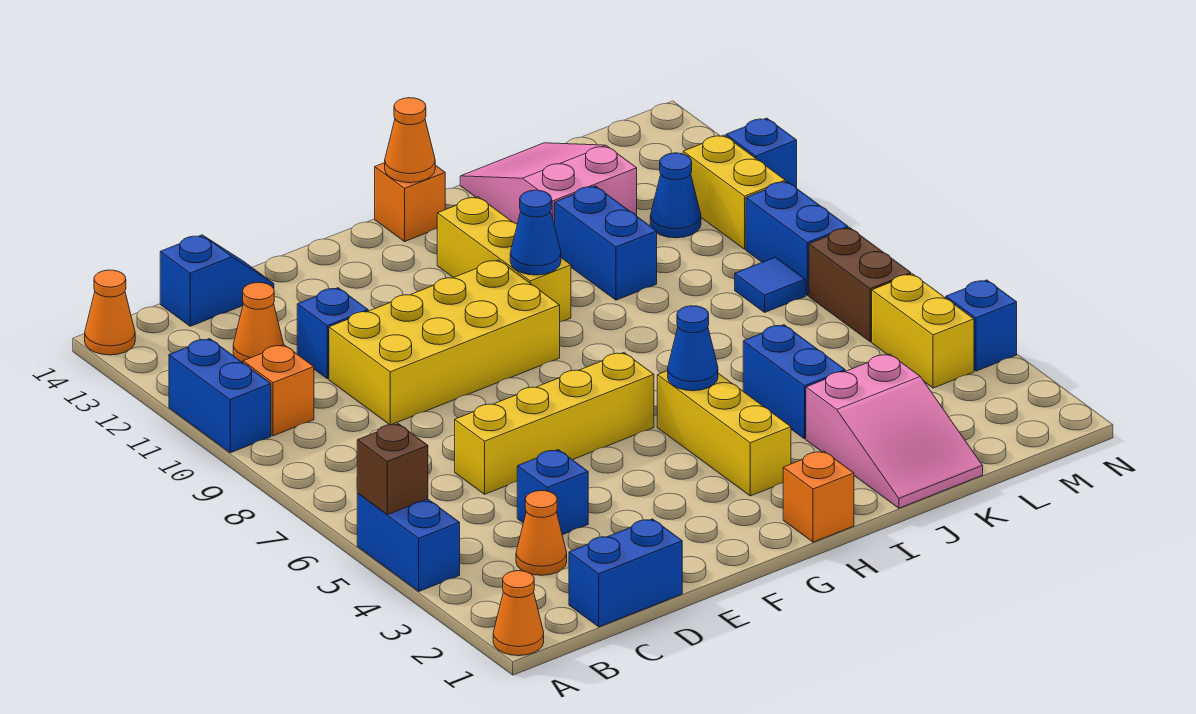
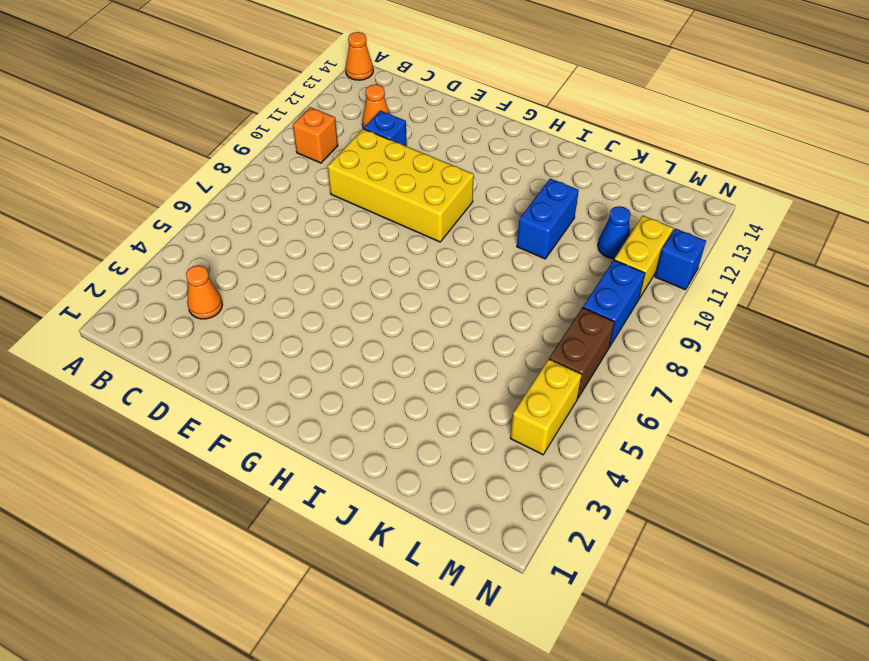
none -> orange cone A1 level 1
none -> blue brick A4:A5 level 1
none -> blue brick A10:A11 level 1
none -> blue brick C1:D1 level 1

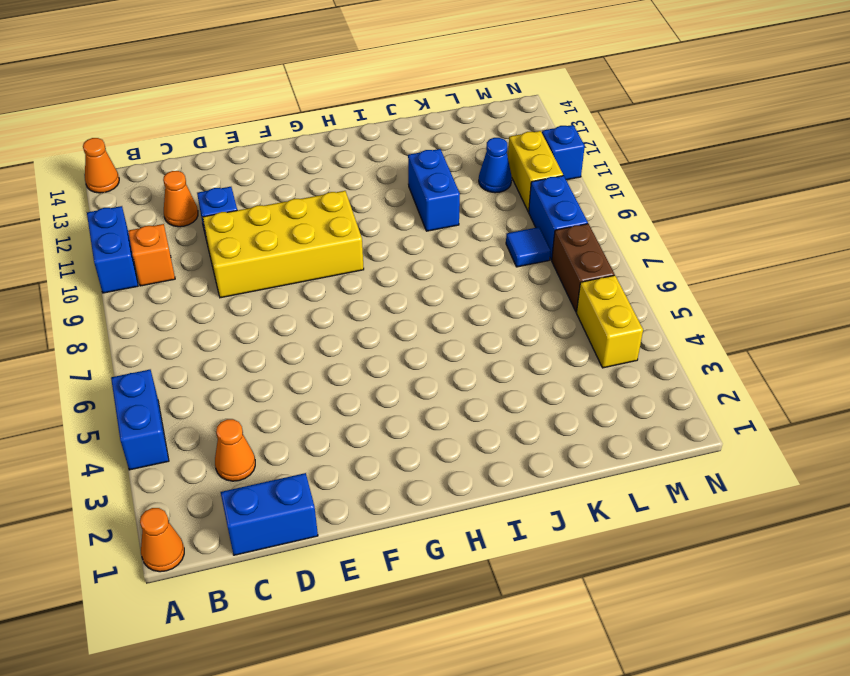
none -> blue slope C14:D14 level 1 top C
none -> blue brick D4 level 1
none -> yellow brick D6:G6 level 1
none -> orange brick H1 level 1

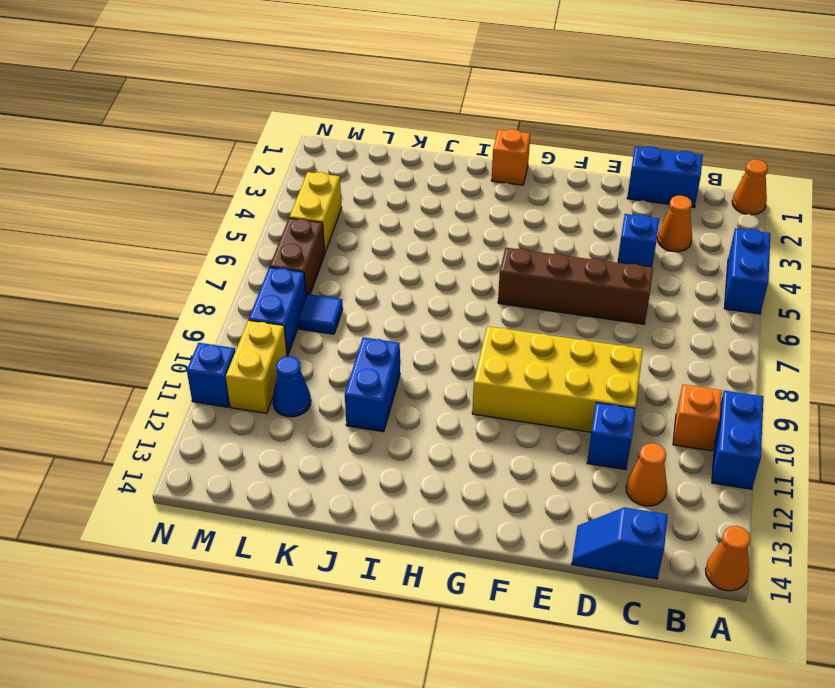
brown brick D6:G6 level 1 -> yellow brick D6:G6 level 1
none -> yellow brick H3:H5 level 1
none -> yellow brick H10:H12 level 1
none -> orange brick H14 level 1
none -> pink slope J1:K3 level 1 top 3

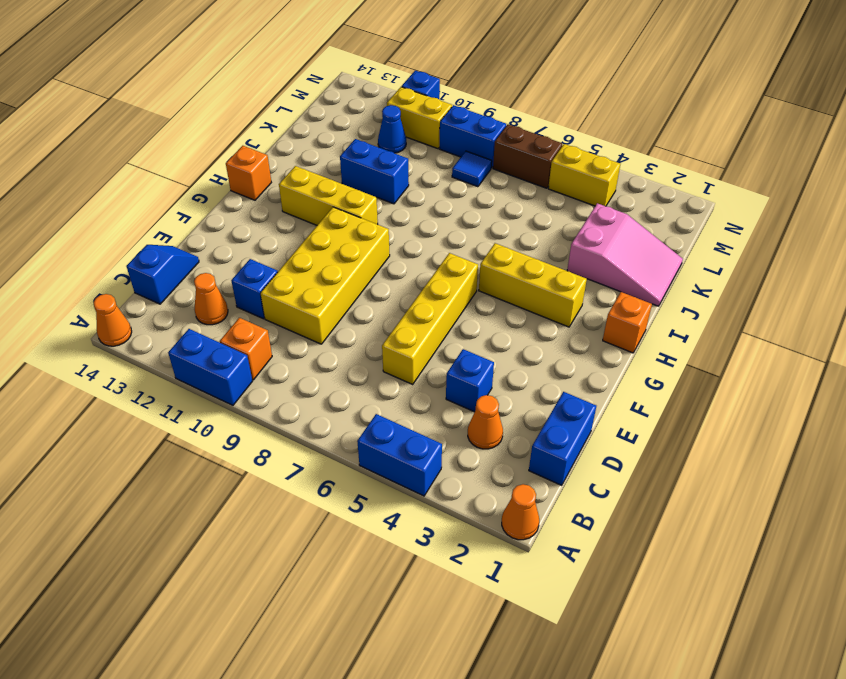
none -> blue brick J4:J5 level 1
none -> pink slope J12:K14 level 1 top 12
none -> blue brick N4 level 1
none -> brown brick A5 level 2

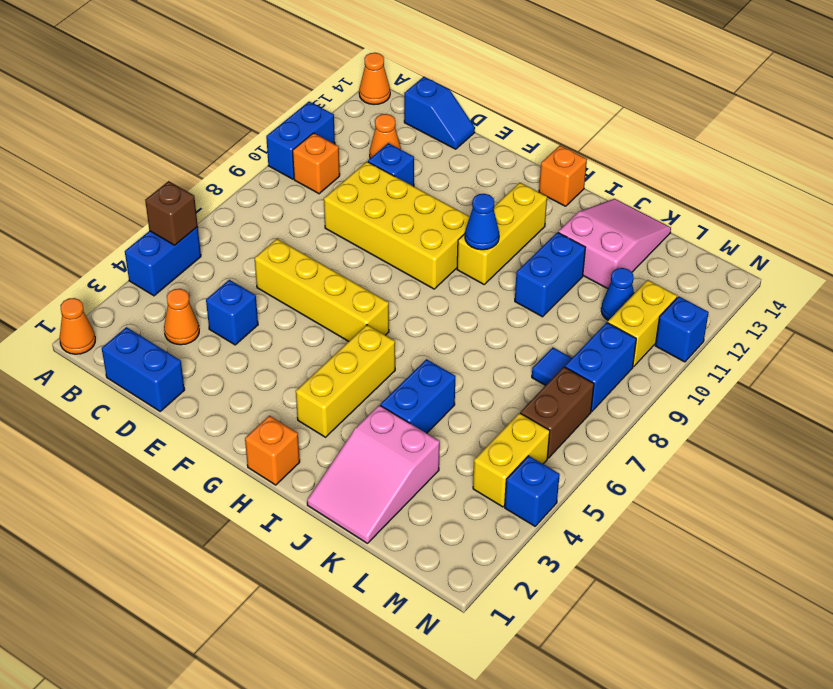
none -> blue cone H5 level 2
none -> orange cone H14 level 2

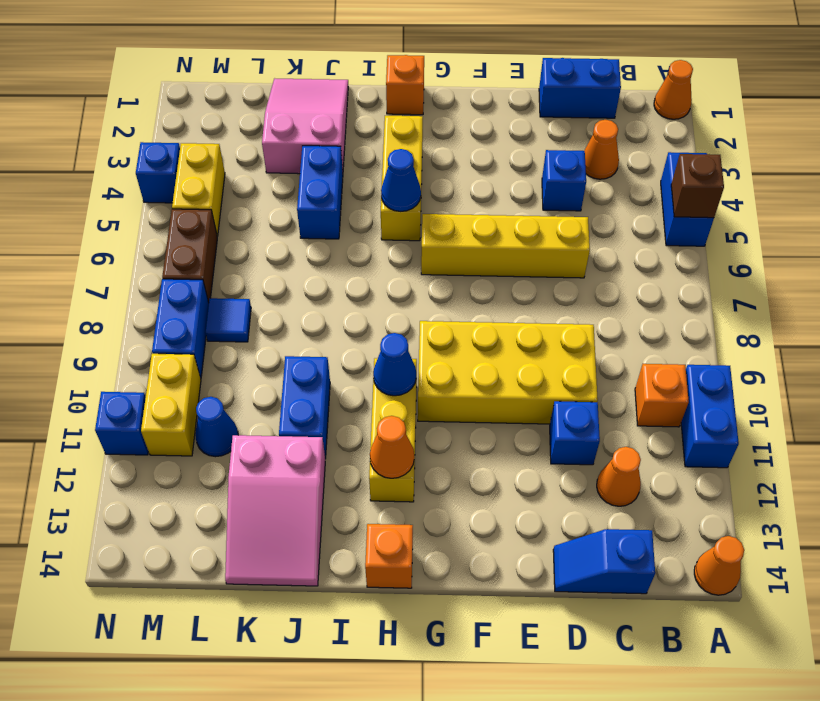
orange cone H12 level 2 -> orange cone H14 level 2

